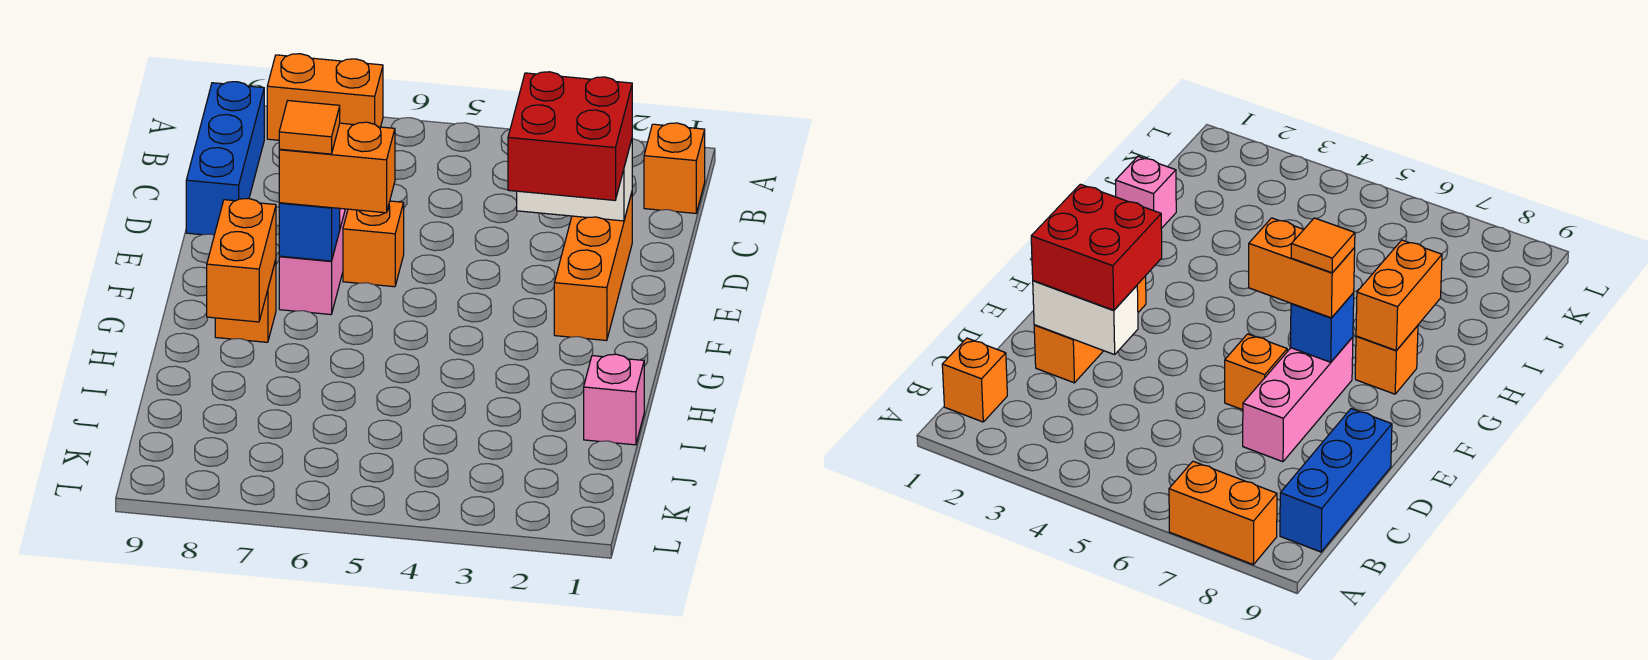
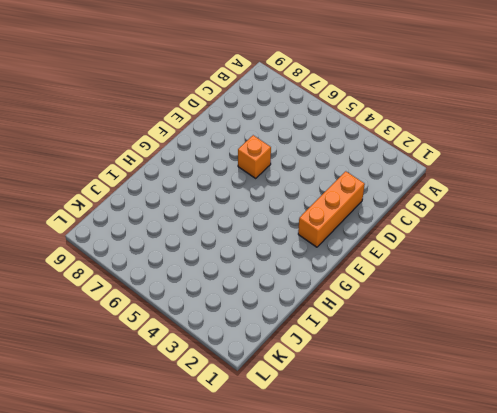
none -> orange brick A7:A8 level 1
none -> orange brick B1 level 1
none -> blue brick B9:D9 level 1

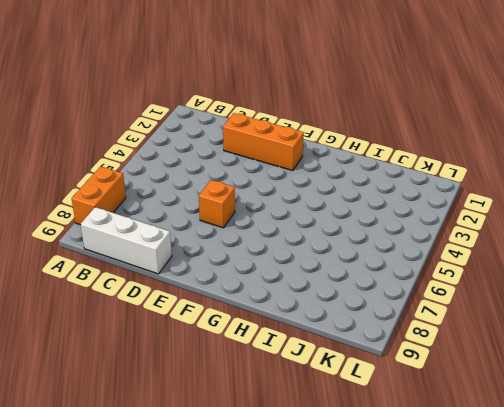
white brick B9:D9 level 1 -> blue brick B9:D9 level 1
none -> orange brick B1 level 1
none -> pink brick D7:F7 level 1
none -> orange brick G8 level 1

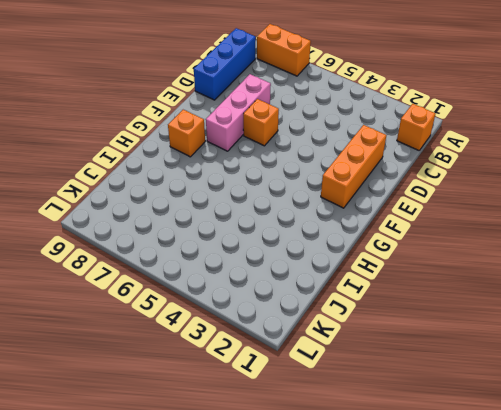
none -> pink brick I1 level 1
none -> white brick D2:D3 level 2
none -> blue brick F7 level 2

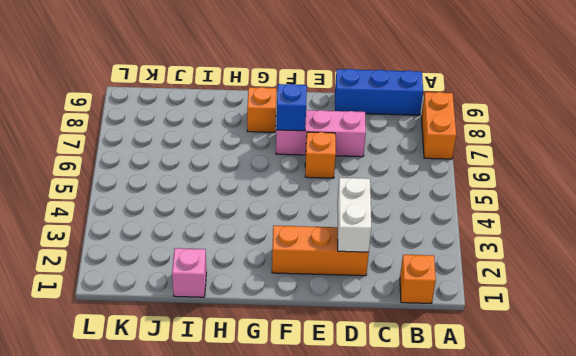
none -> orange brick G8:H8 level 2
none -> red brick D2:E3 level 3
none -> orange brick F6:F7 level 3

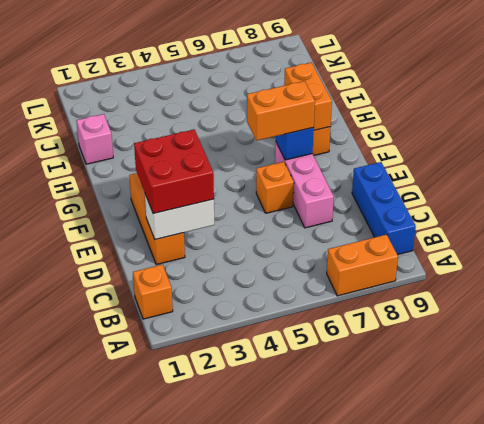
none -> orange tile F7 level 4

